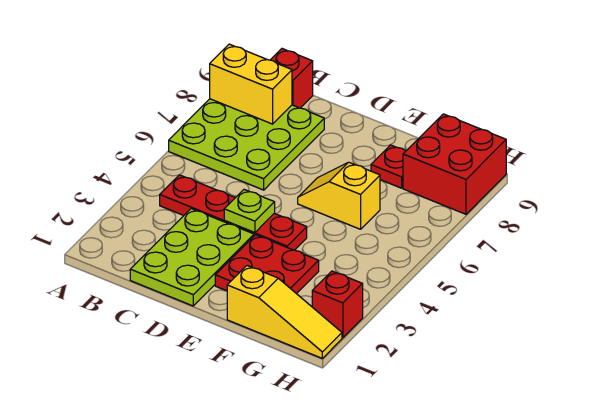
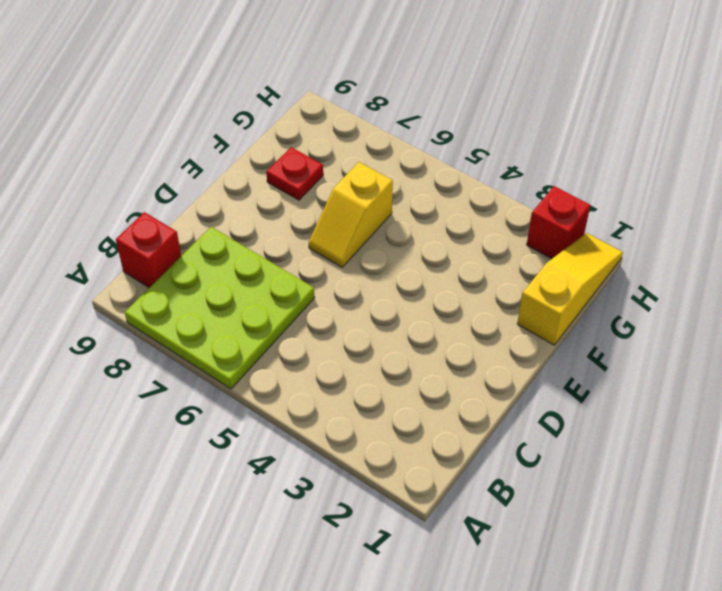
none -> red plate B4:E4 level 1
none -> lime plate C1:D3 level 1
none -> red plate E2:F3 level 1

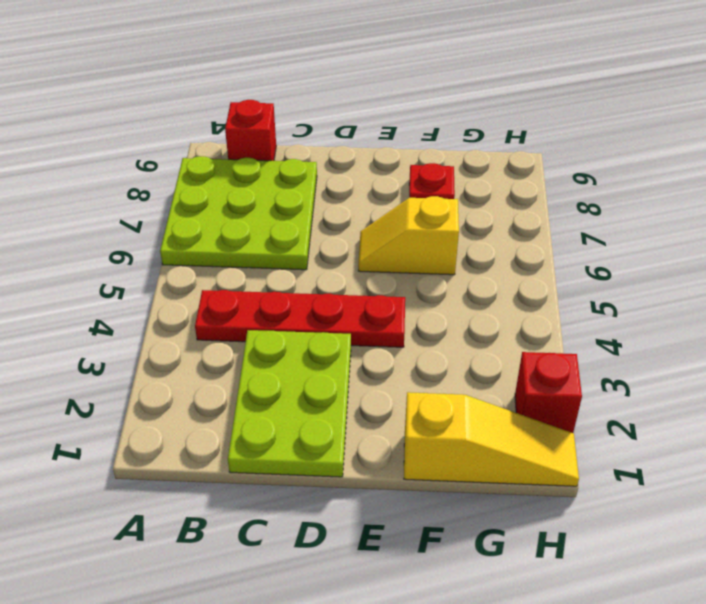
none -> red plate E2:F3 level 1
none -> red brick G8:H9 level 1
none -> yellow brick A8:B8 level 2

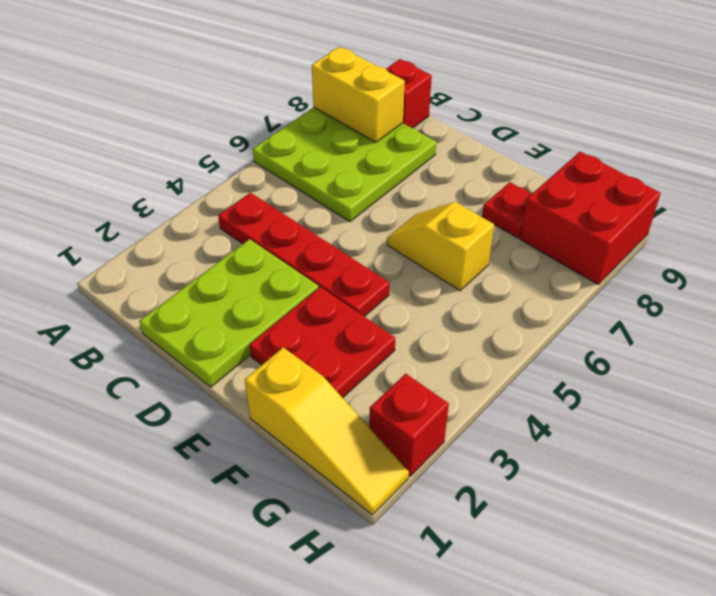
none -> lime plate D4 level 2

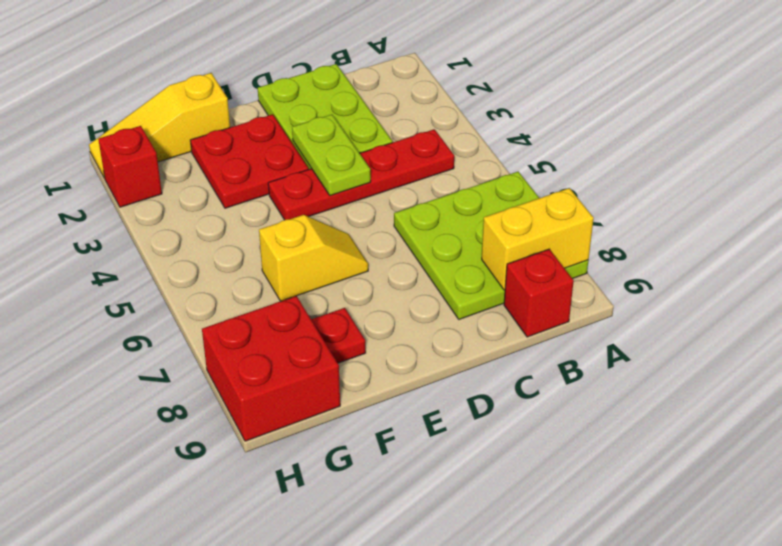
lime plate D3:D4 level 2 -> lime plate D4 level 2

